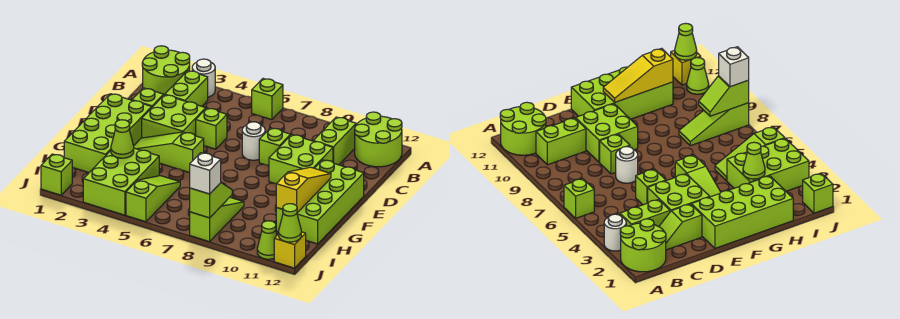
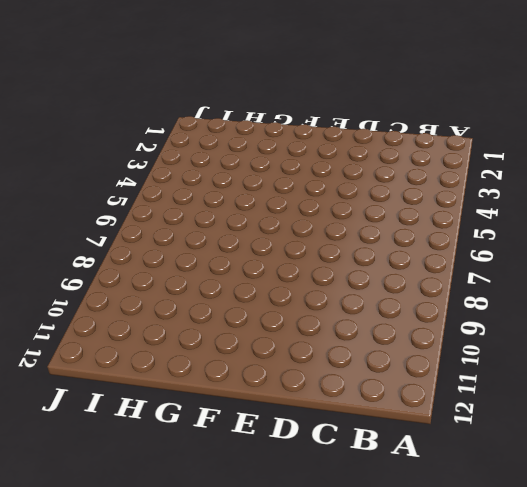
none -> lime round brick A1:B2 level 1
none -> white round brick A3 level 1
none -> lime brick A6 level 1

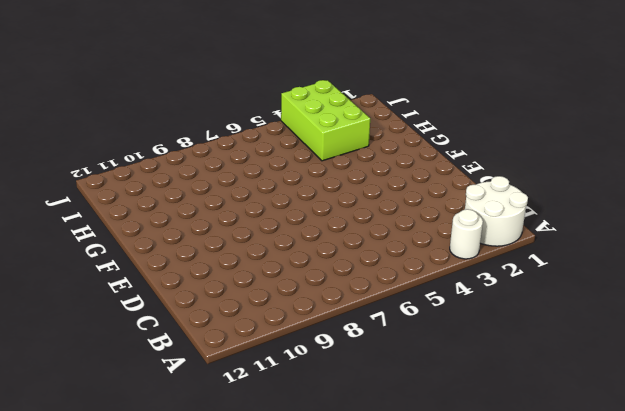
white round brick A1:B2 level 1 -> lime round brick A1:B2 level 1
none -> lime brick A6 level 1
none -> lime round brick A11:B12 level 1
none -> lime brick B3:C3 level 1

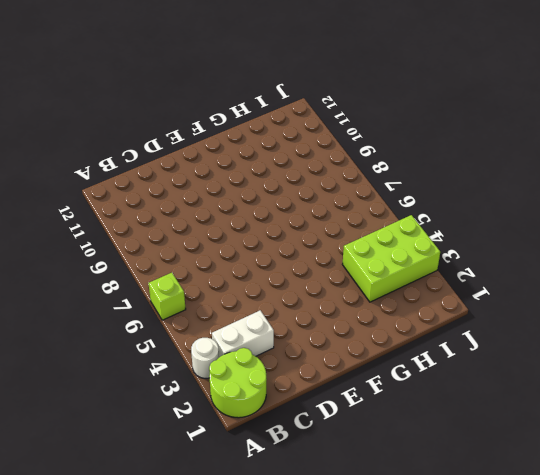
white brick B3:C3 level 1 -> lime brick B3:C3 level 1
none -> lime round brick A11:B12 level 1
none -> lime brick B10:C10 level 1
none -> lime slope C2:D2 level 1 top D

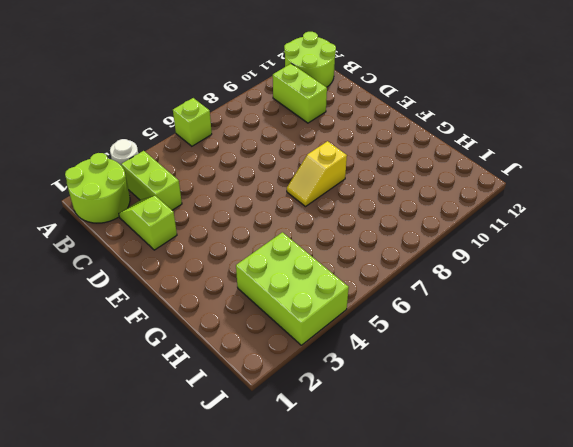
yellow slope F7:F8 level 1 top 8 -> none
none -> lime brick D3:E4 level 1
none -> lime brick D5 level 1
none -> white round brick D7 level 1

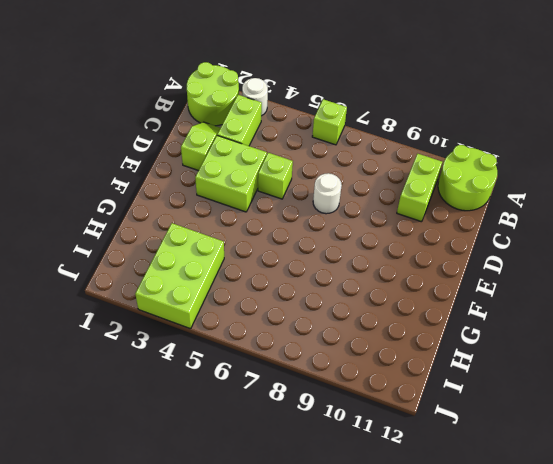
none -> lime brick D8 level 1
none -> lime brick D9:E10 level 1
none -> lime brick E1:H2 level 1

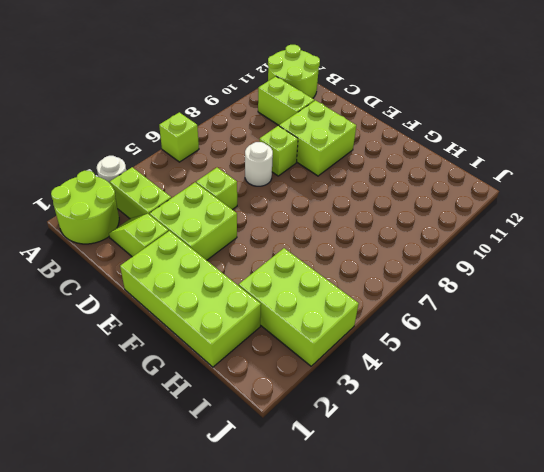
none -> lime brick E11:H12 level 1
none -> lime slope F3:F5 level 1 top 5
none -> lime slope H5:J5 level 1 top J

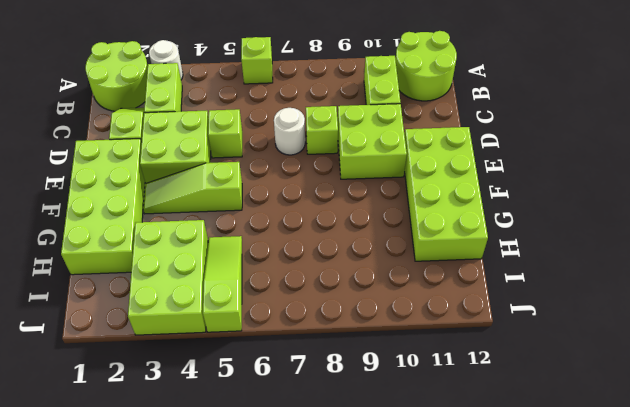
none -> lime slope H8:J8 level 1 top J
none -> lime brick J1 level 1
none -> lime cone J11 level 1

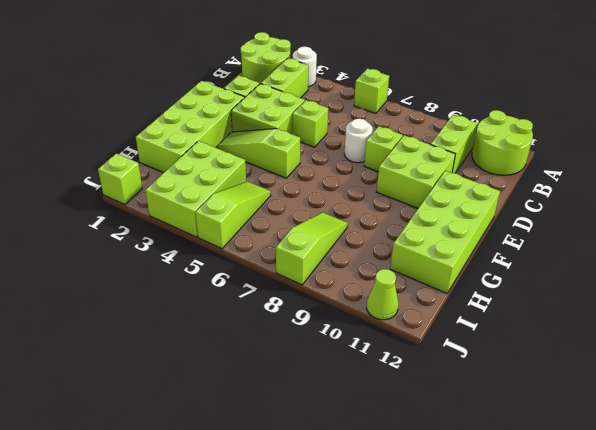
none -> yellow brick J12 level 1
none -> yellow slope F11:H11 level 2 top H
none -> lime cone H3 level 2

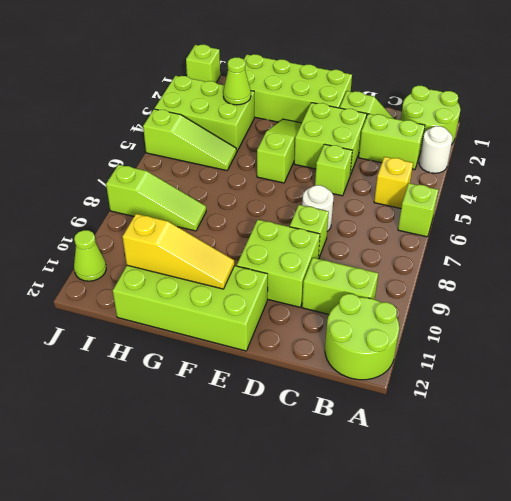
yellow brick B5 level 1 -> yellow brick J12 level 1
none -> lime slope I8:J8 level 2 top J
none -> lime cone J12 level 2
none -> white brick J8 level 3

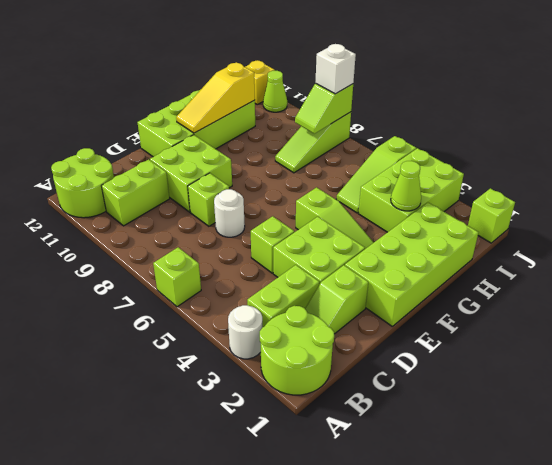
none -> lime cone J12 level 2

